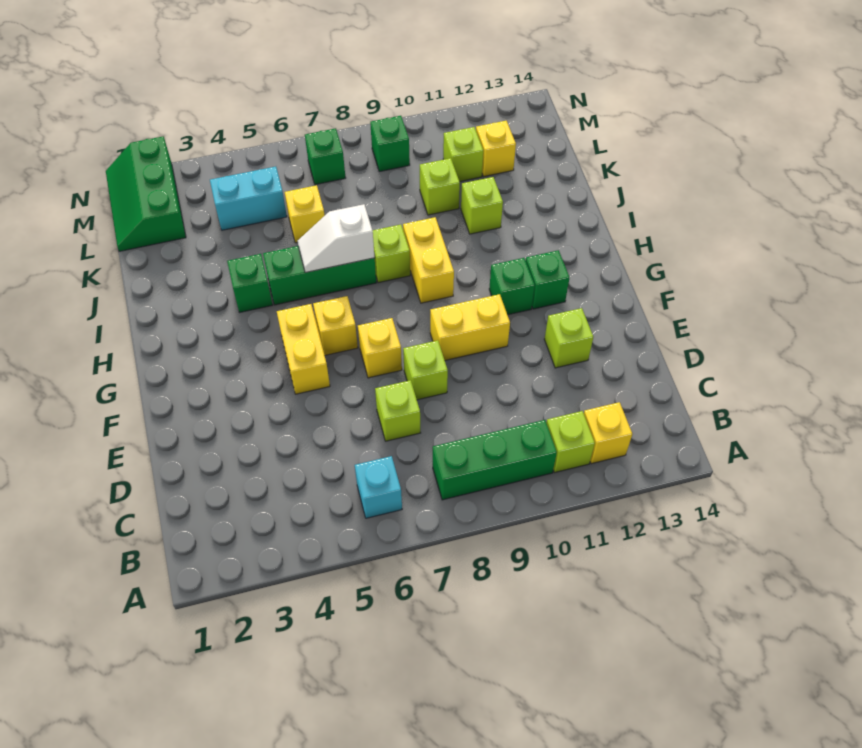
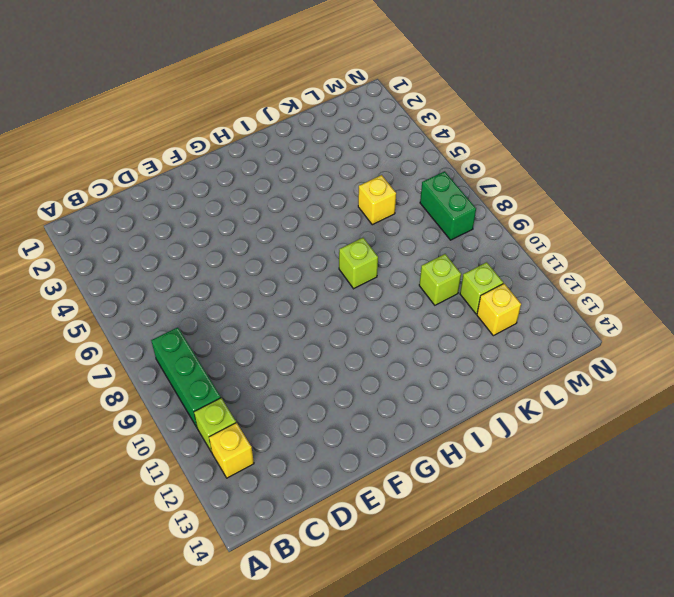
green brick M7:M8 level 1 -> green brick M7 level 1
none -> cyan brick B6 level 1
none -> lime brick D7 level 1
none -> lime brick E8 level 1

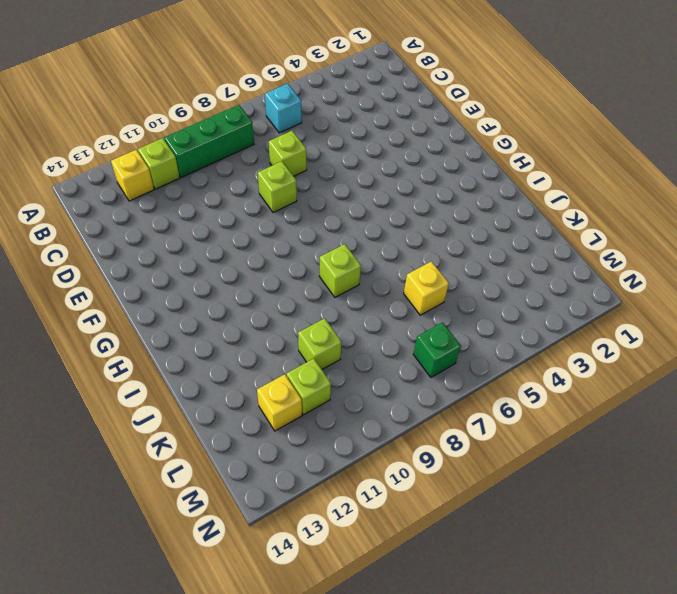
none -> lime brick E12 level 1
none -> yellow brick F5:G5 level 1
none -> yellow brick F7 level 1

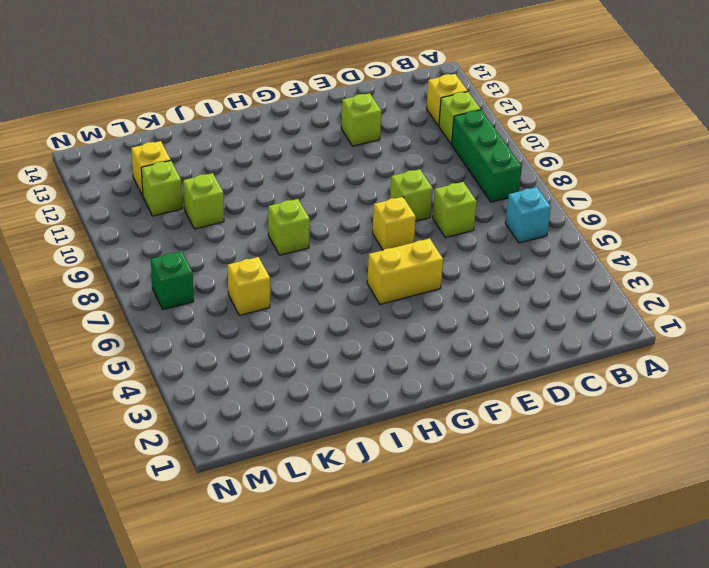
none -> yellow brick F9:F10 level 1
none -> yellow brick G6 level 1
none -> green brick G11 level 1

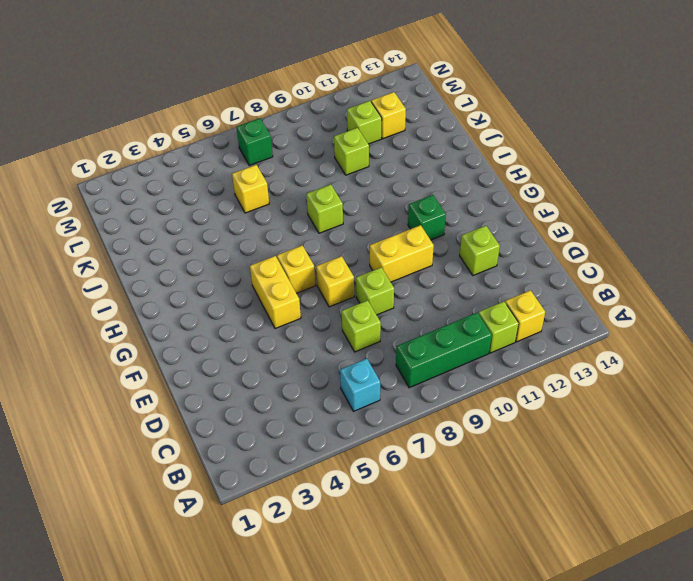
none -> green brick G12 level 1
none -> yellow brick H9:I9 level 1
none -> green brick I4 level 1

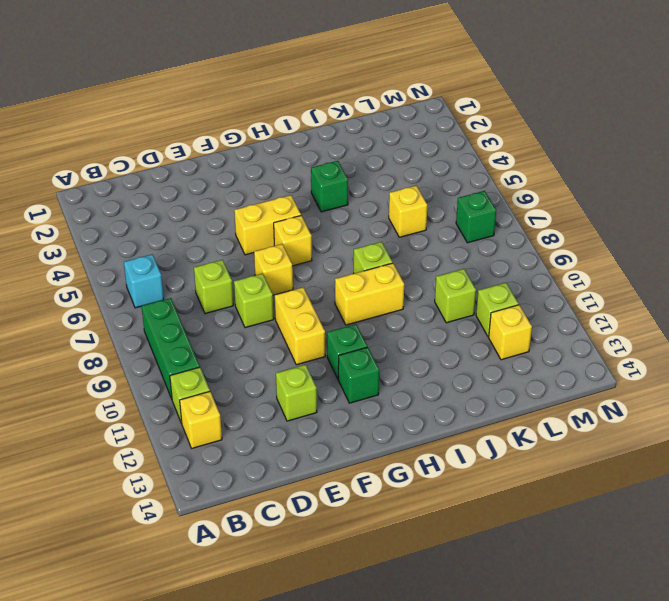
none -> green brick I5:I7 level 1
none -> lime brick J11 level 1
none -> green slope L1:N2 level 1 top 2

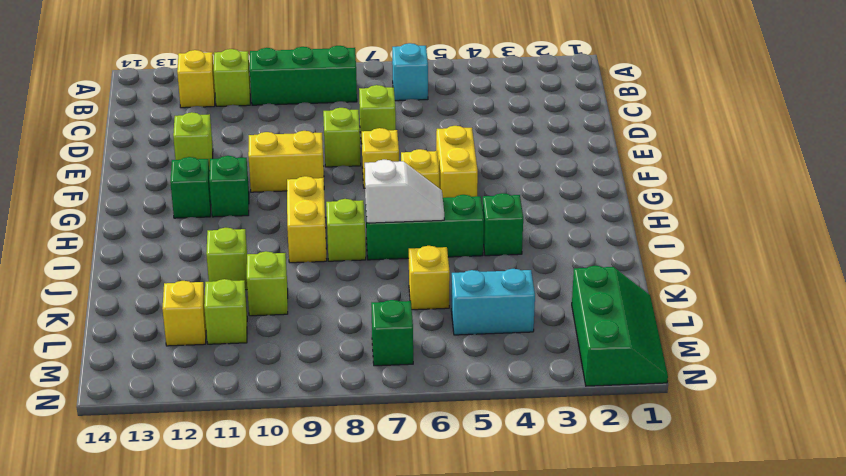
none -> green brick M9 level 1

